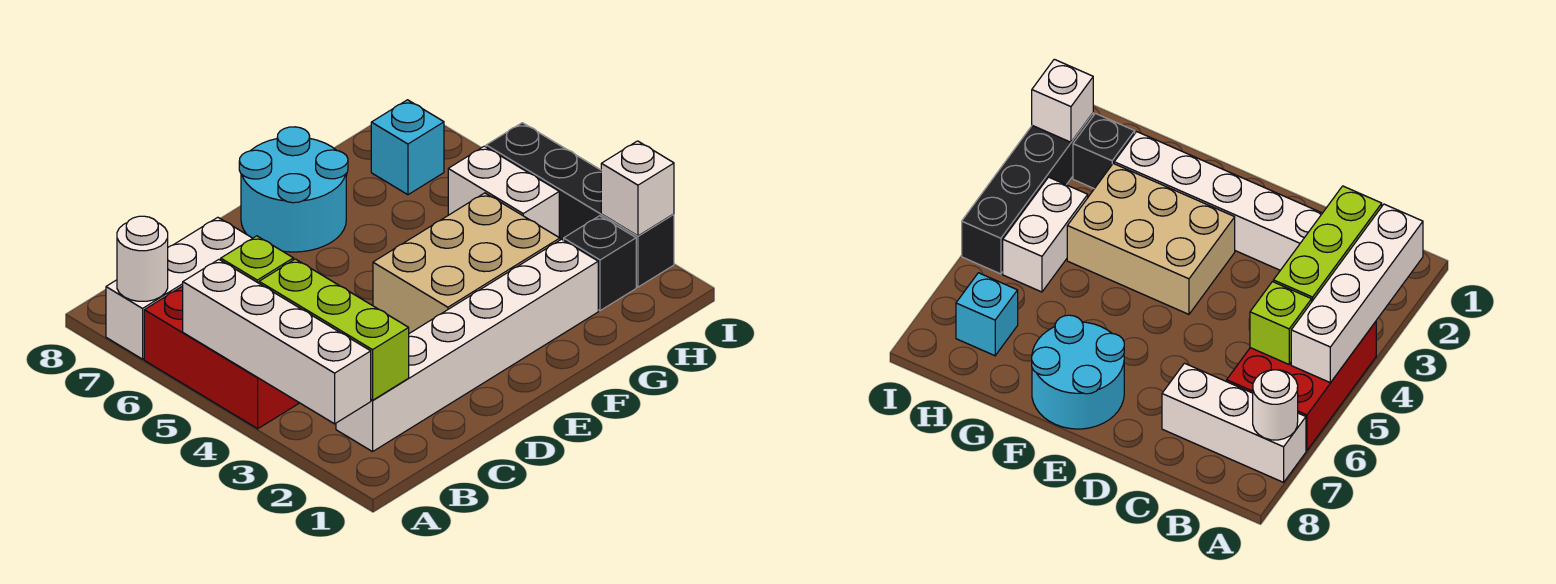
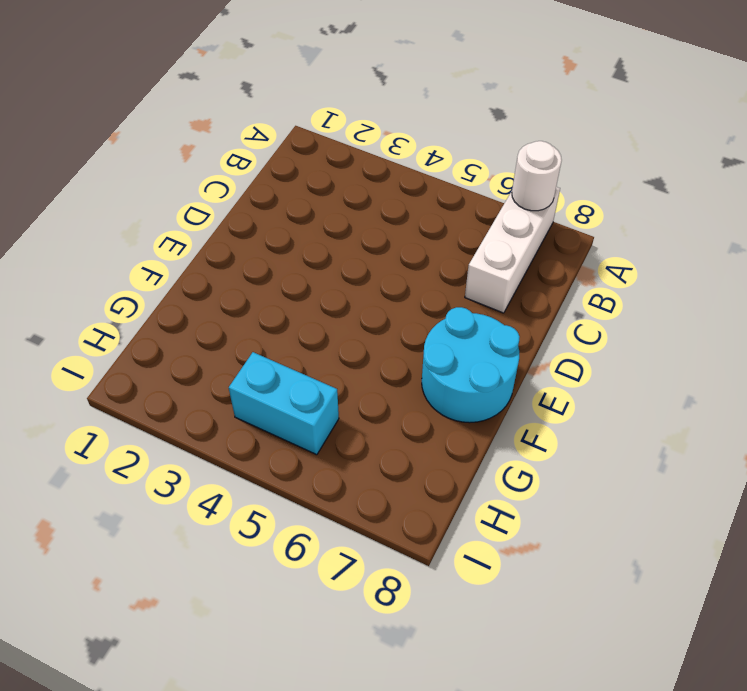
cyan brick H4:H5 level 1 -> white brick H4:H5 level 1
none -> red brick A4:B6 level 1
none -> white brick B2:G2 level 1
none -> tan brick E3:G4 level 1

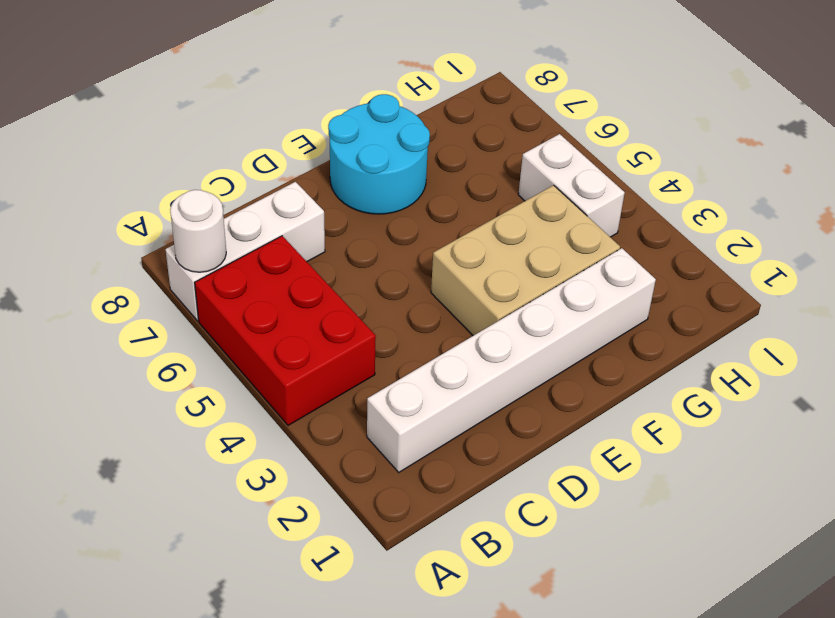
none -> black brick H2 level 1
none -> cyan brick H7 level 1
none -> black brick I2:I5 level 1

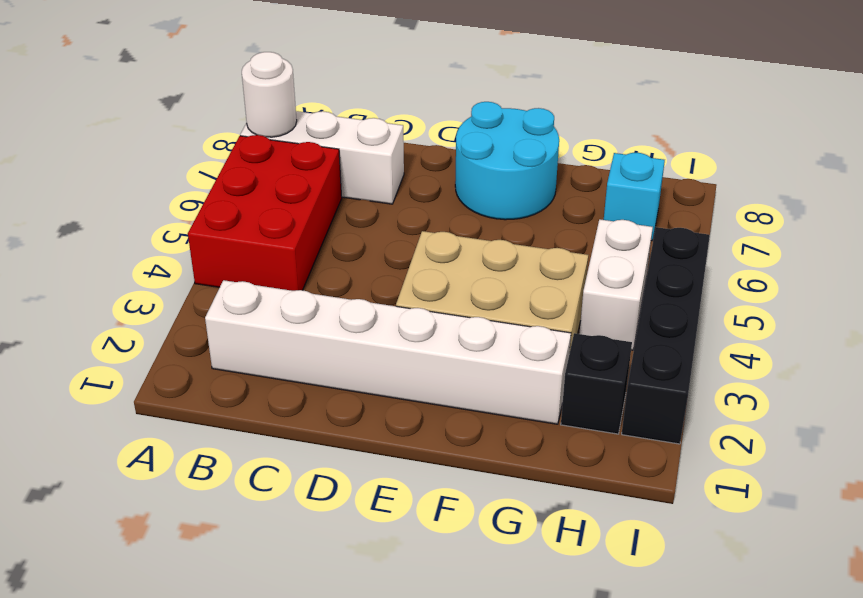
none -> white brick A2:A5 level 2
none -> lime brick B2:B4 level 2
none -> lime brick B5 level 2

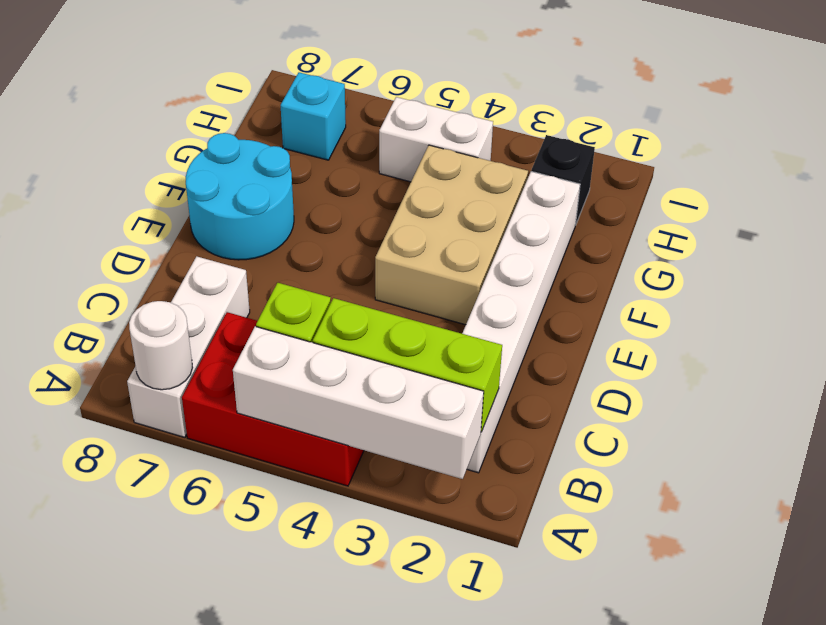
none -> black brick I2:I5 level 1
none -> white brick I2 level 2

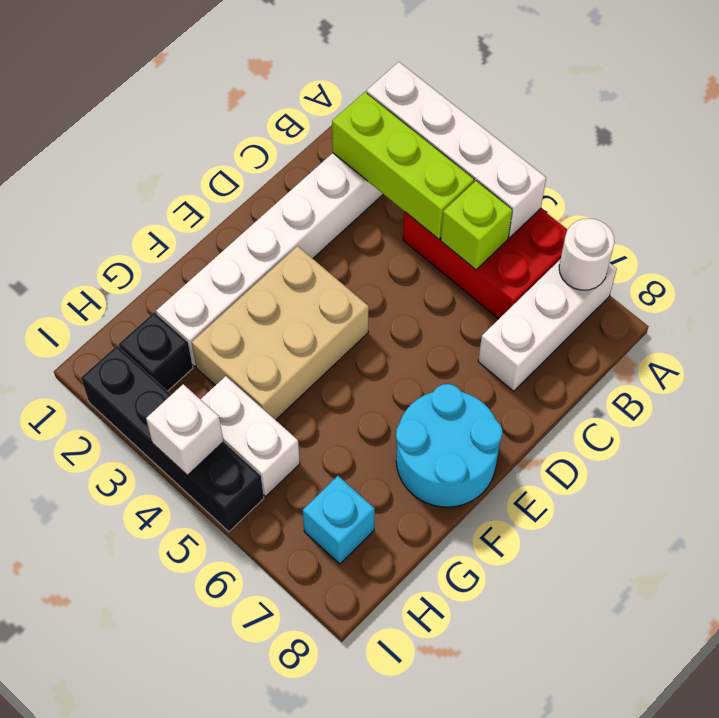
white brick I4 level 2 -> white brick I2 level 2

